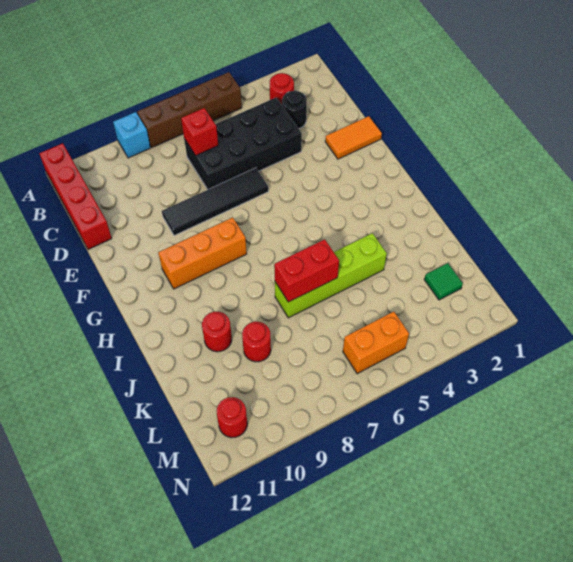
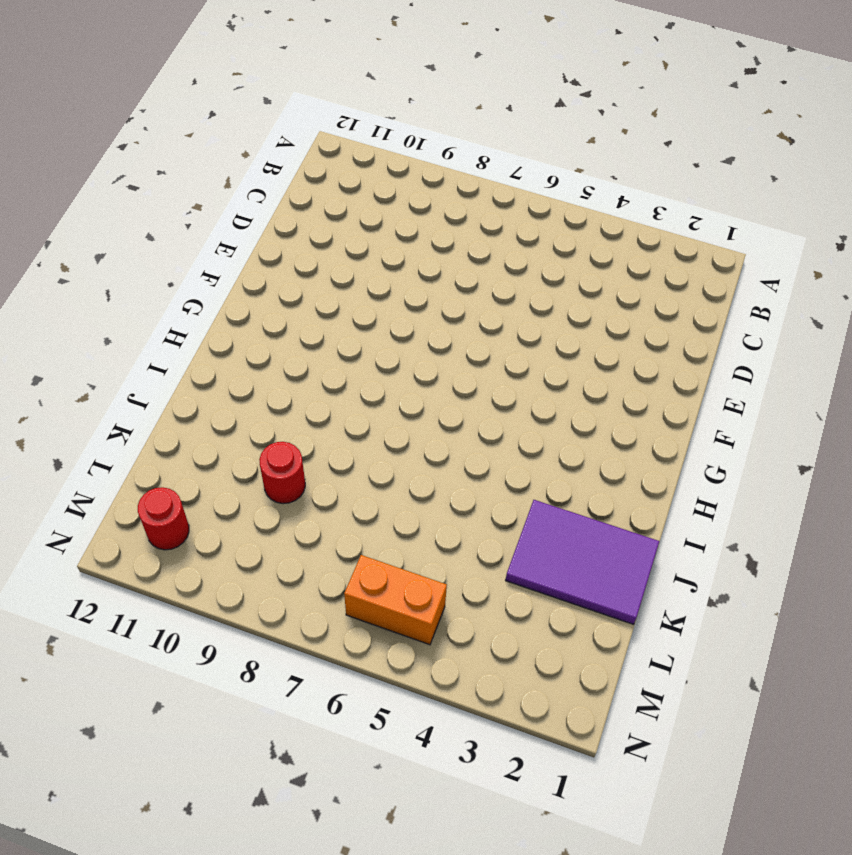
purple tile J1:K3 level 1 -> none
none -> brown brick A5:A8 level 1
none -> cyan brick A9 level 1
none -> red brick A12:D12 level 1

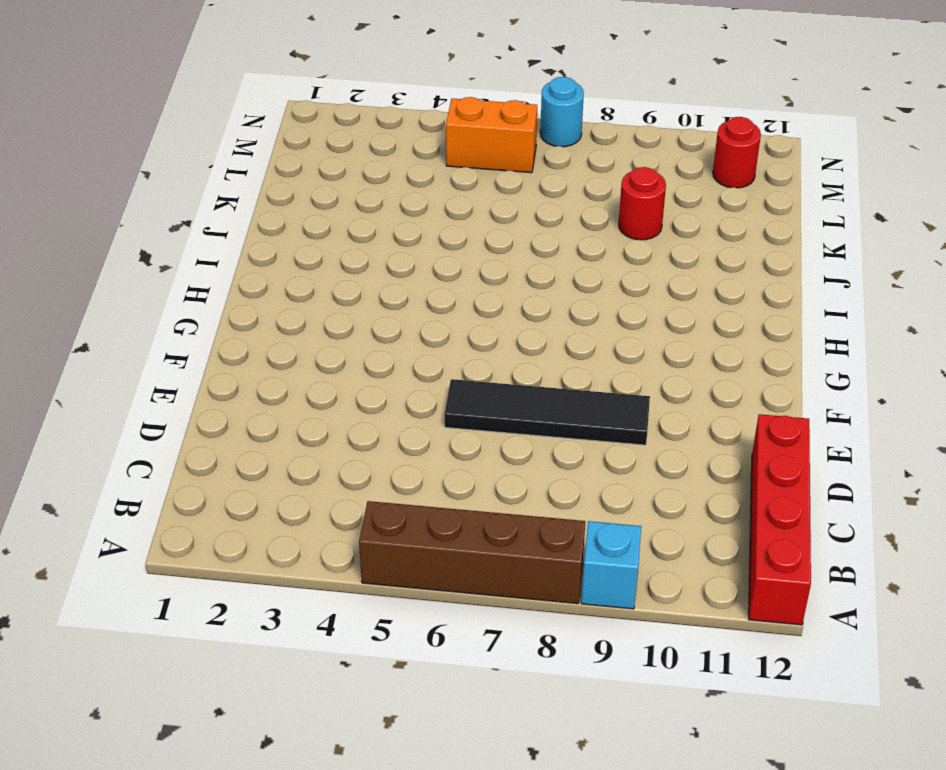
cyan round brick N7 level 1 -> none
none -> red round brick B3 level 1
none -> black round brick C3 level 1
none -> black brick C4:D7 level 1

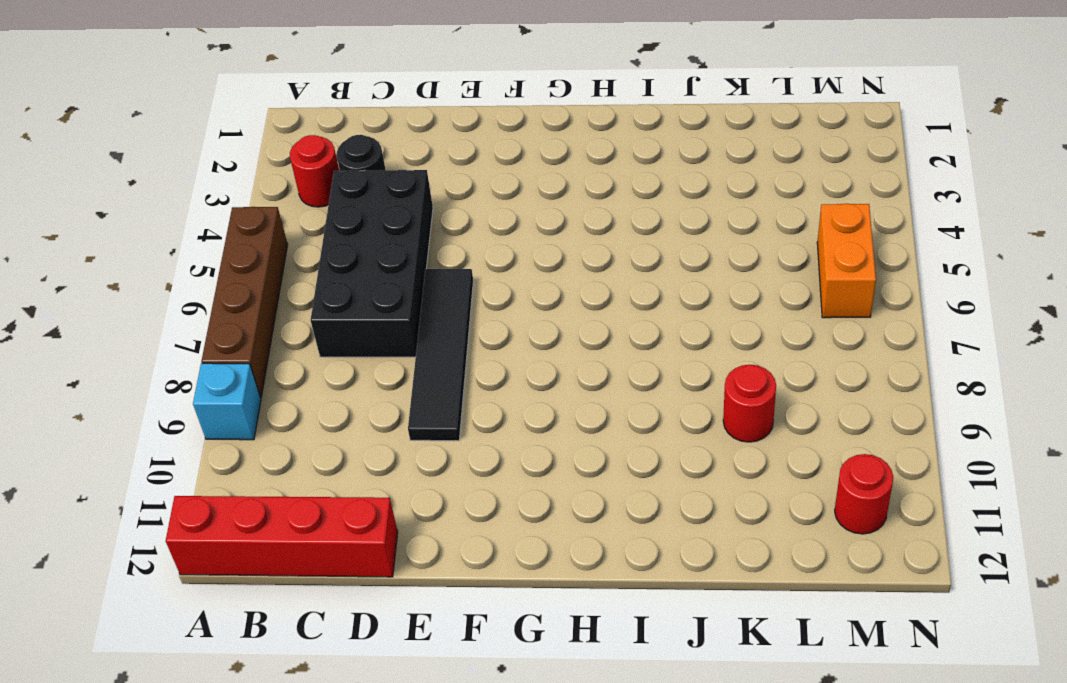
none -> orange tile E1:E2 level 1
none -> orange brick G8:G10 level 1
none -> lime brick J4:J7 level 1

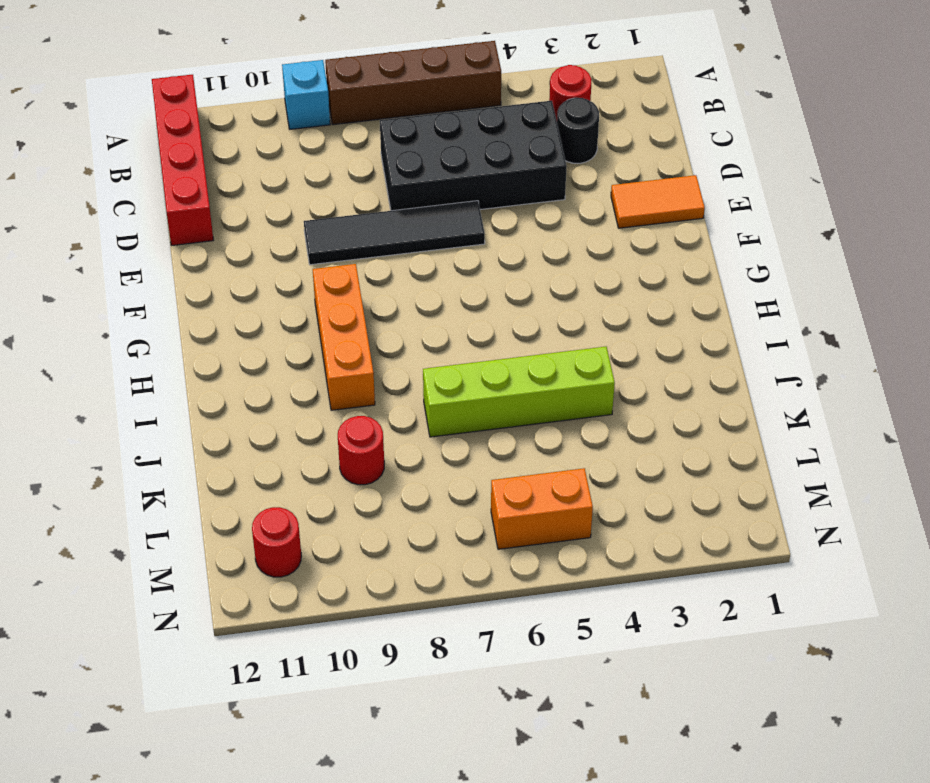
orange brick G9:I9 level 1 -> orange brick G8:G10 level 1
none -> red round brick J10 level 1
none -> green tile L2 level 1
none -> red brick C7 level 2

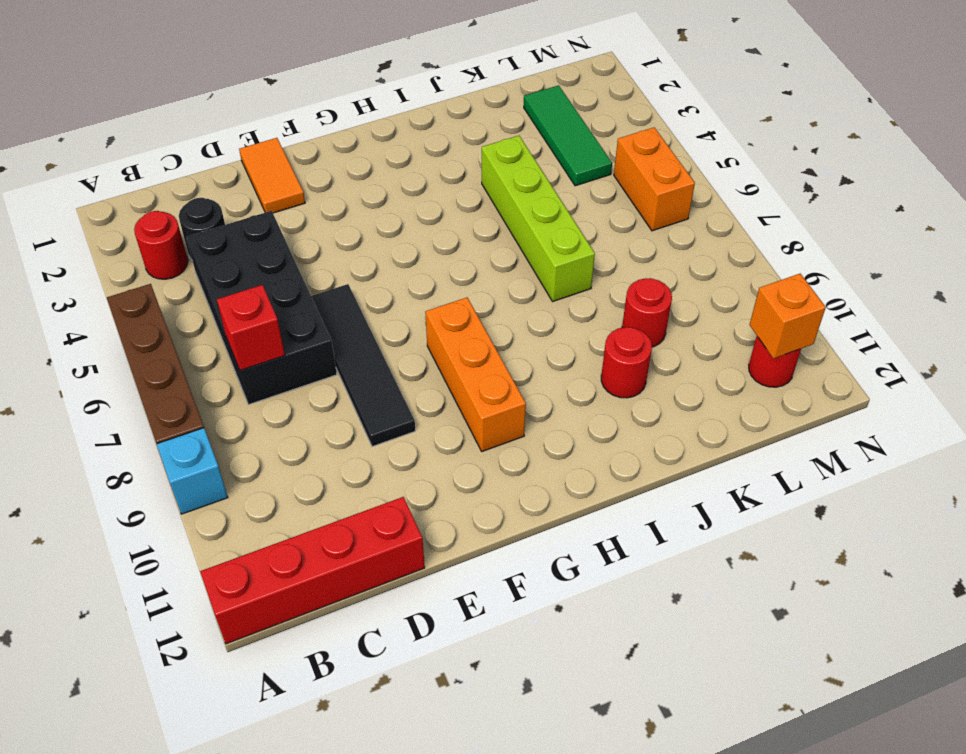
green tile L2:L4 level 1 -> green tile L2 level 1
orange brick M11 level 2 -> none
none -> red brick J6:J7 level 2

